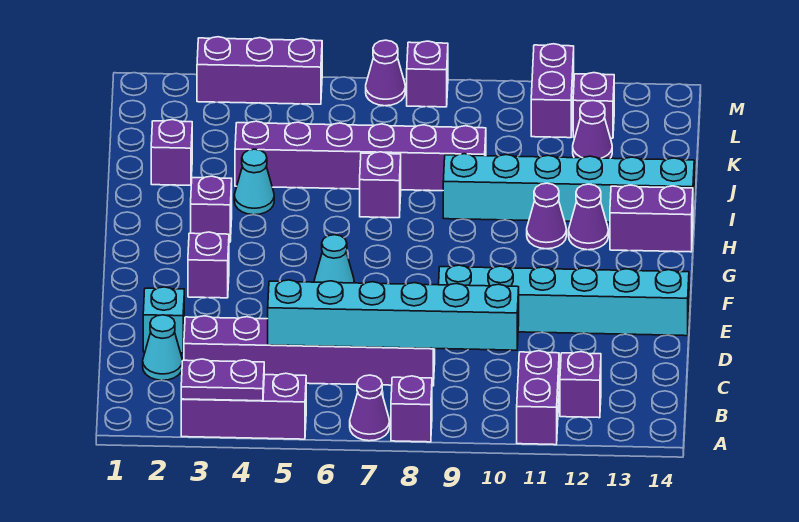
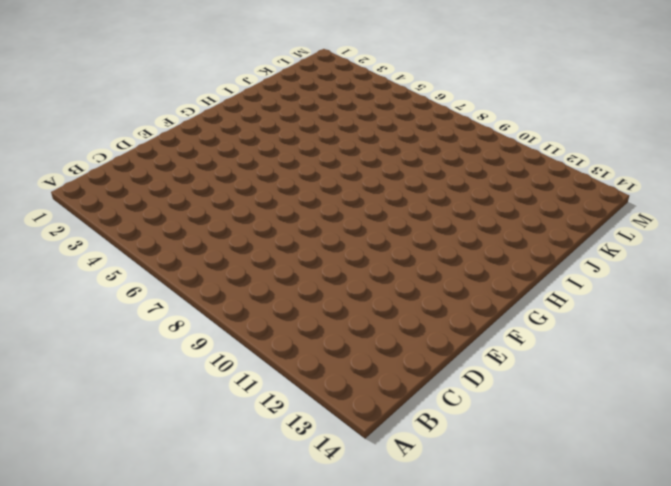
none -> purple brick A3:A5 level 1
none -> purple cone A7 level 1
none -> purple brick A8 level 1

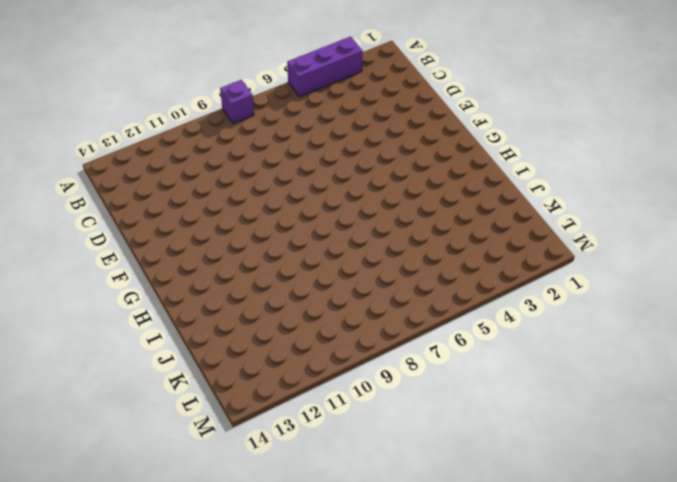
none -> purple cone A7 level 1
none -> purple brick A11:B11 level 1
none -> purple brick B12 level 1

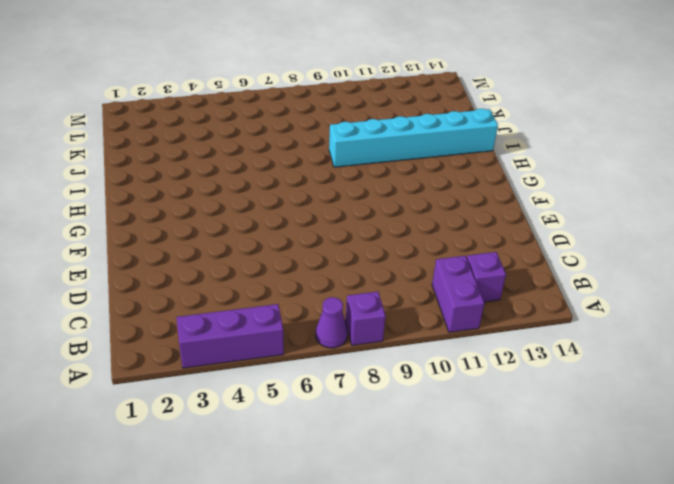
none -> cyan cone C2 level 1
none -> purple brick C3:C8 level 1
none -> cyan brick D2 level 1

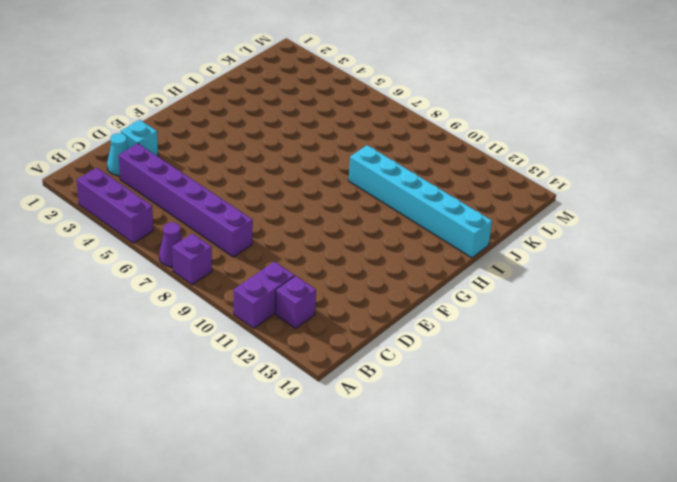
none -> cyan brick E9:E14 level 1
none -> purple brick F3 level 1
none -> cyan cone F6 level 1

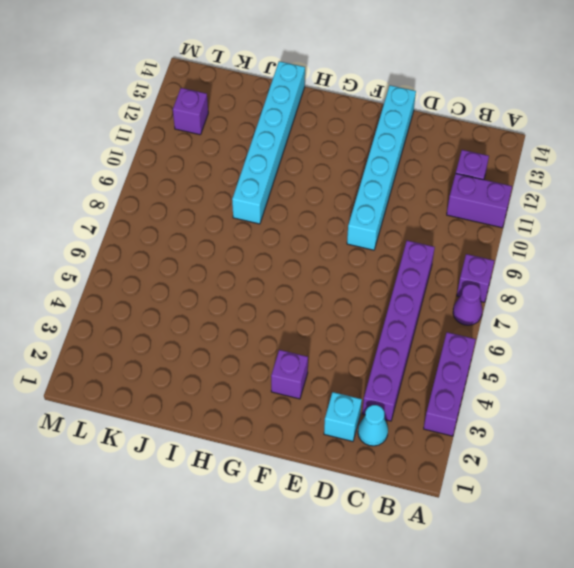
none -> cyan cone F6 level 1
none -> purple brick H3 level 1
none -> purple cone H11 level 1

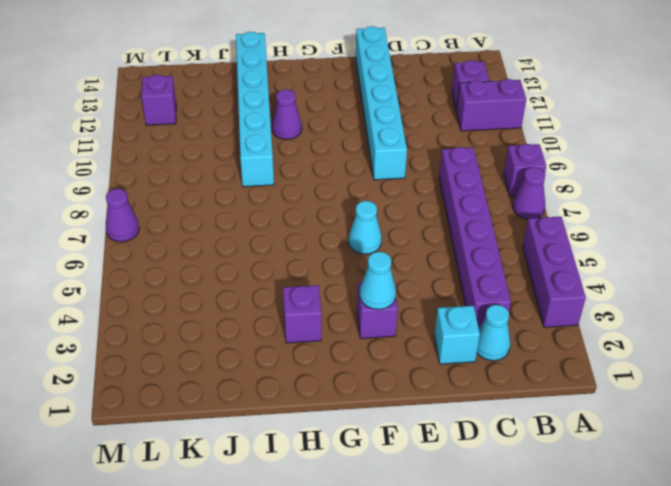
cyan cone F3 level 2 -> cyan cone I4 level 1
none -> purple cone H12 level 1
none -> purple brick H13:H14 level 1
none -> purple brick I7 level 1

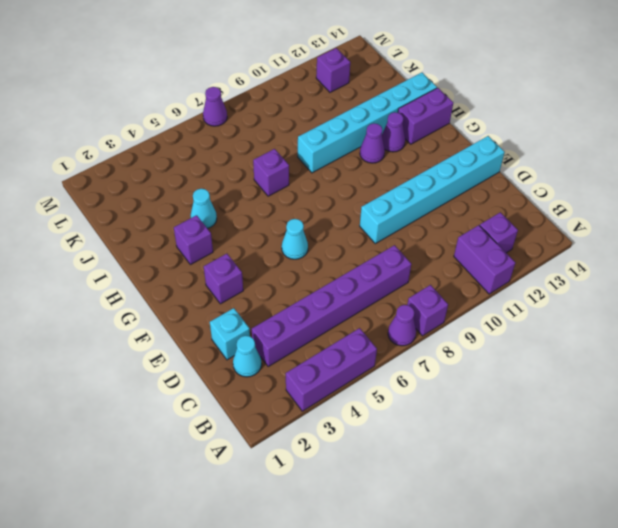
none -> purple brick J2 level 1
none -> purple brick J4:J9 level 1
none -> purple cone K12 level 1

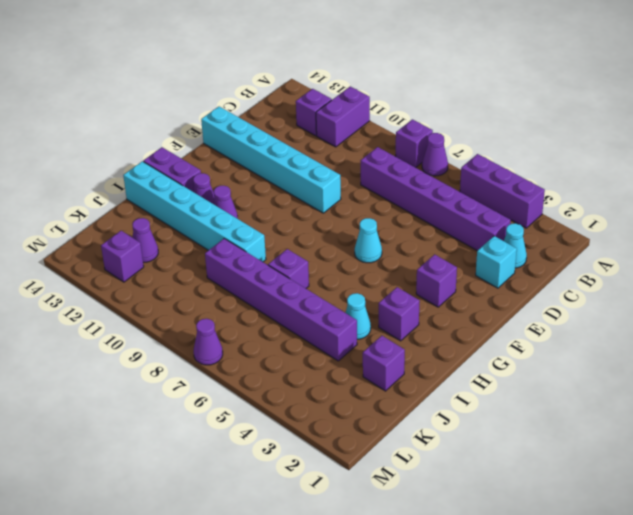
none -> purple brick L11:M11 level 1
none -> purple brick M3:M5 level 1
none -> purple brick M8 level 1

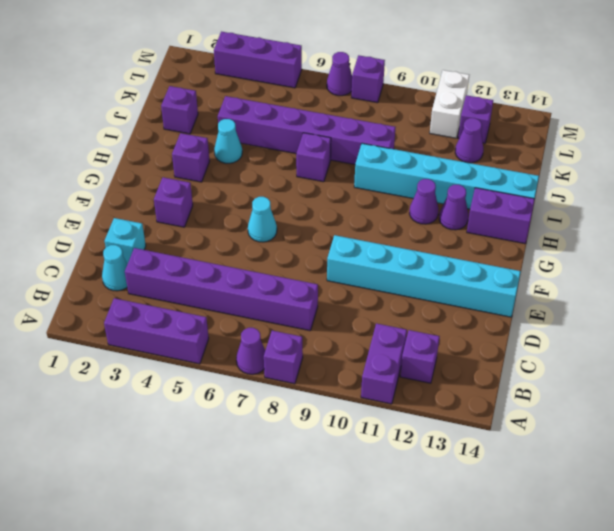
white brick L11:M11 level 1 -> purple brick L11:M11 level 1
none -> purple plate A3:A4 level 2
none -> cyan brick C5:C10 level 2

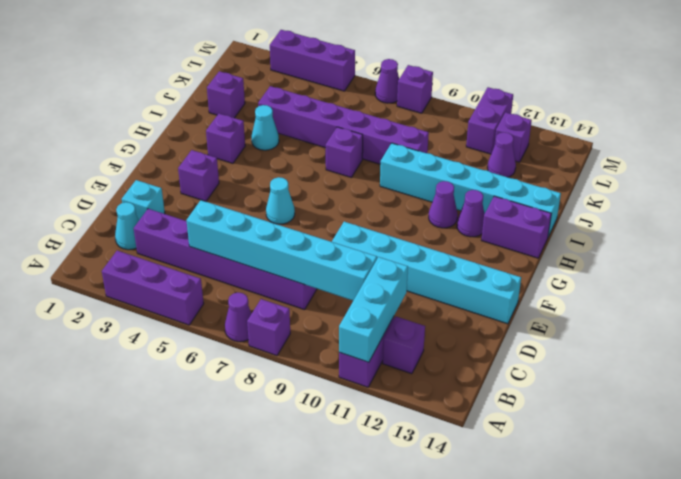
cyan brick A11:C11 level 2 -> none
none -> purple plate A3:A4 level 2

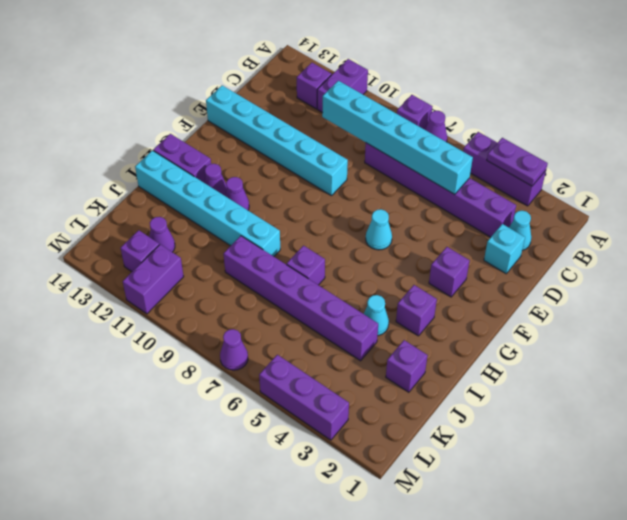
none -> purple brick M8 level 1

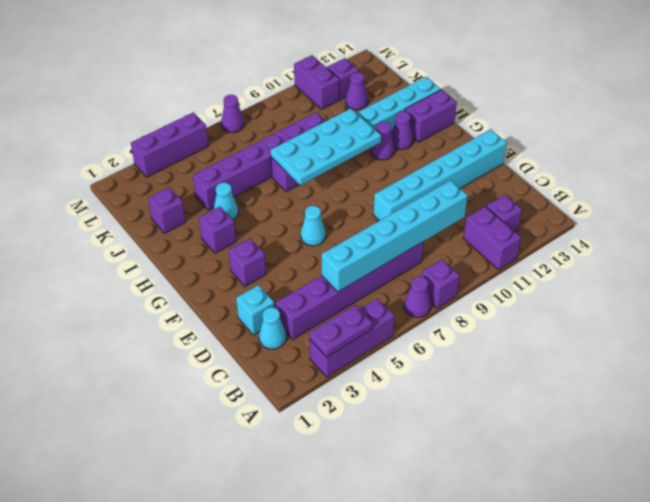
cyan plate H7:I10 level 2 -> none
none -> purple brick M8 level 1

